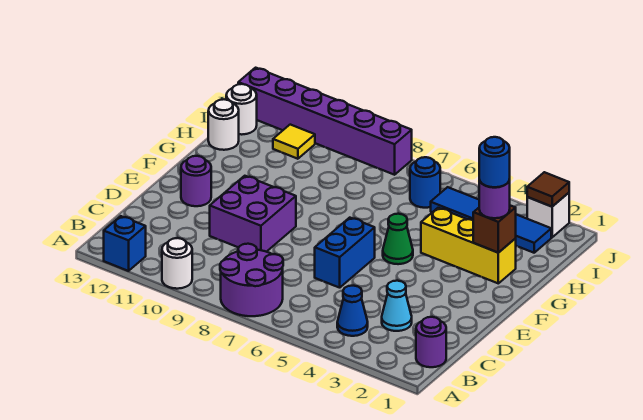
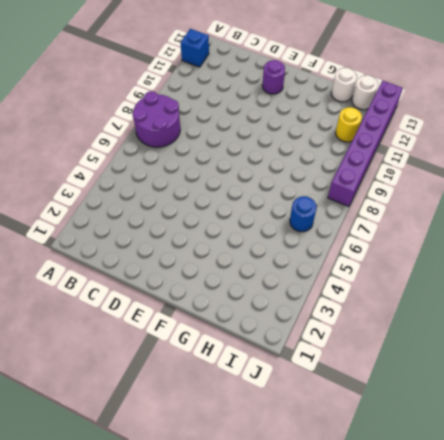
yellow round brick I11 level 1 -> yellow tile I11 level 1
none -> white round brick A10 level 1
none -> purple round brick B1 level 1
none -> blue cone B4 level 1

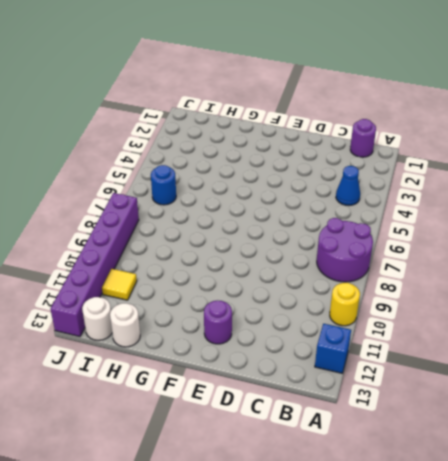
yellow round brick A10 level 1 -> white round brick A10 level 1
none -> cyan cone C3 level 1
none -> blue brick D6:E6 level 1
none -> purple brick D9:E10 level 1

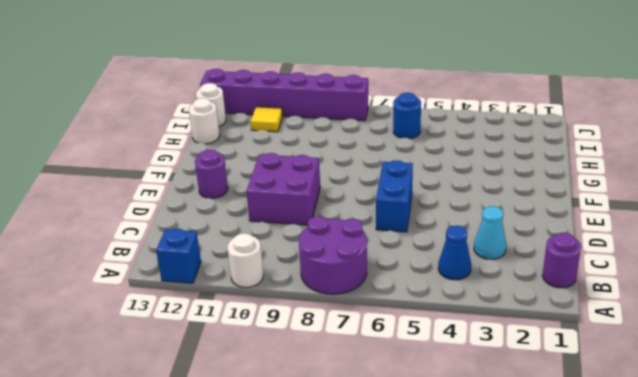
none -> green cone F5 level 1
none -> yellow brick G2:G4 level 1
none -> blue tile I2:I5 level 1

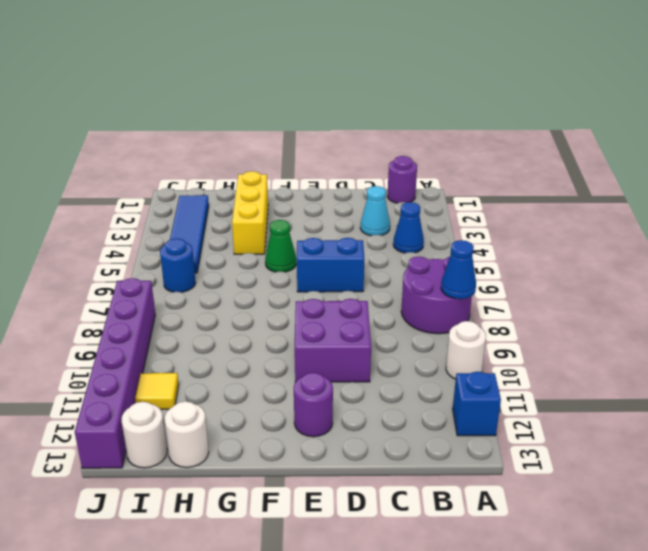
blue cone A8 level 2 -> none
none -> white brick J2 level 1
none -> brown brick G2 level 2
none -> brown tile J2 level 2

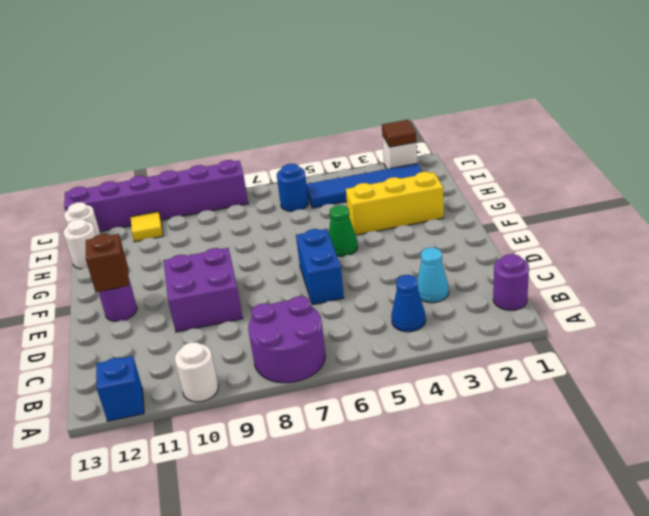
brown brick E12 level 2 -> brown brick G2 level 2
none -> purple round brick G2 level 3
none -> blue round brick G2 level 4

